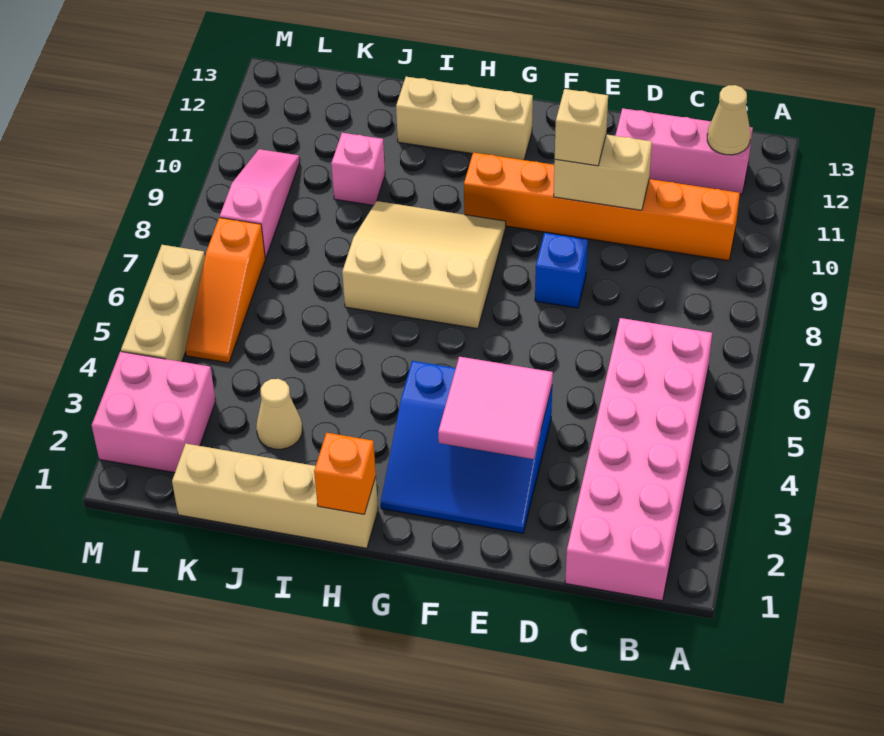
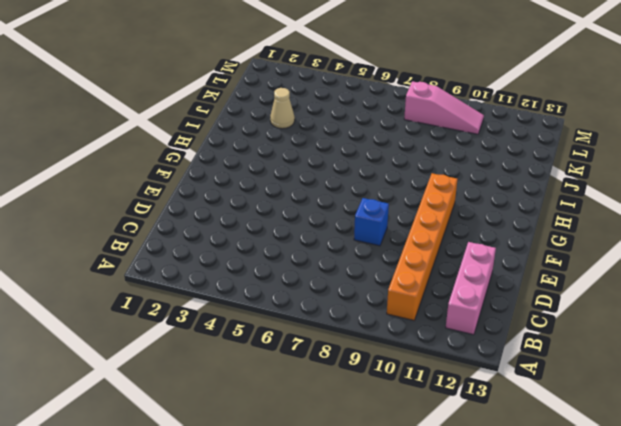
none -> pink brick B1:C6 level 1
none -> blue slope E2:G4 level 1 top 4
none -> tan slope G7:I9 level 1 top 7

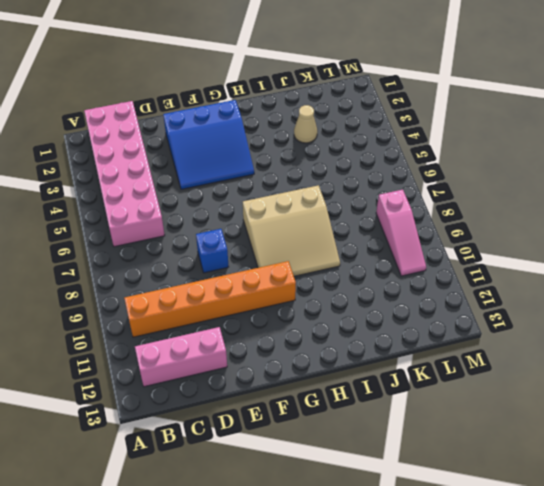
blue slope E2:G4 level 1 top 2 -> blue slope E2:G4 level 1 top 4
none -> tan brick G12:I12 level 1
none -> tan brick H1:K1 level 1
none -> pink brick J10 level 1

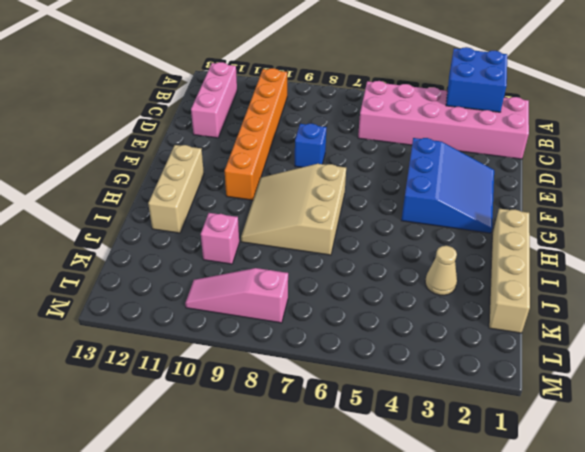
blue brick A2:B3 level 2 -> none
none -> pink brick L2:M3 level 1
none -> orange slope L5:L7 level 1 top 7
none -> tan brick M4:M6 level 1

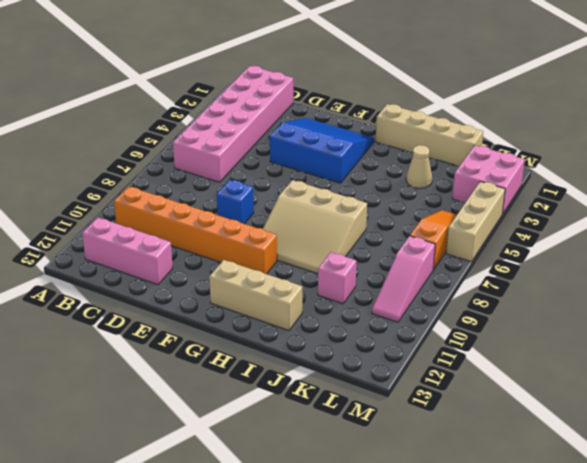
none -> tan cone B12 level 2
none -> tan brick D10:E10 level 2
none -> pink tile E3:F4 level 2

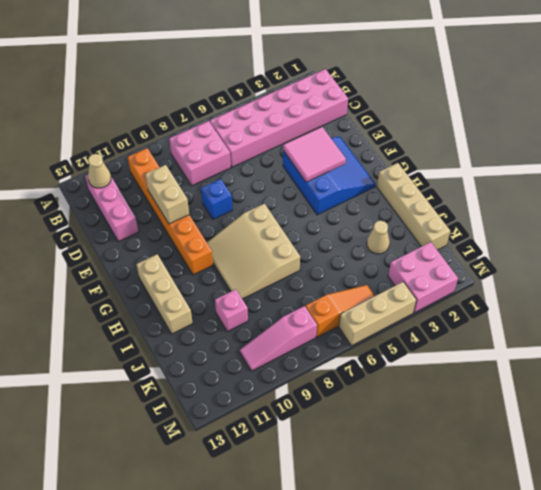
pink brick B7:C8 level 1 -> none
none -> orange brick H1 level 2
none -> tan brick E10 level 3

